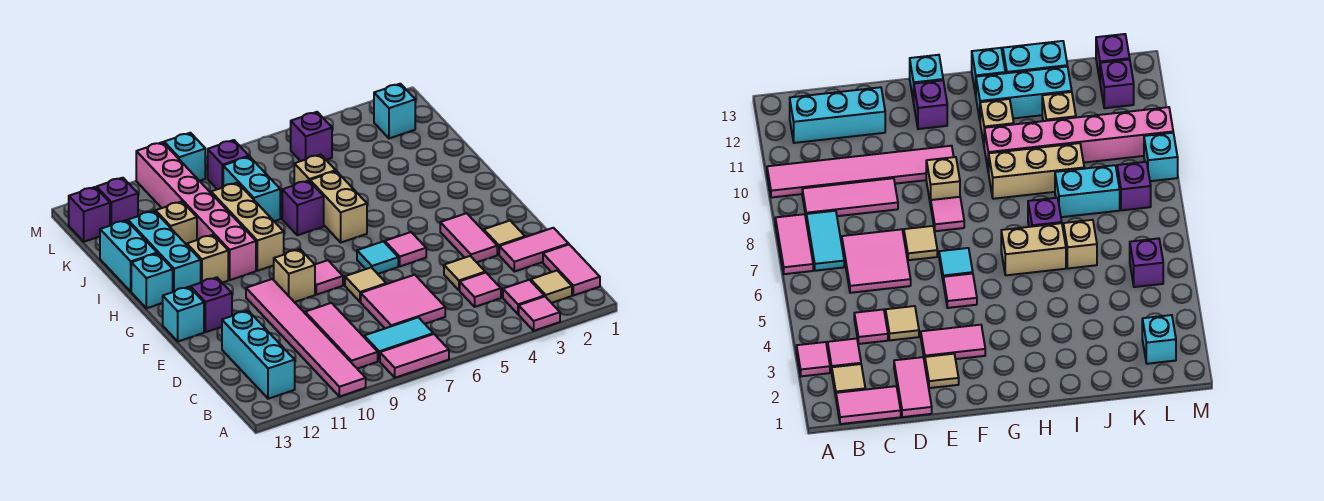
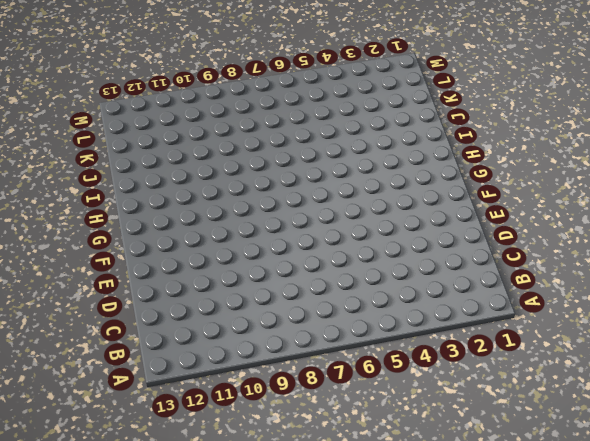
none -> pink tile A3 level 1
none -> pink tile A7:A8 level 1
none -> pink tile A10:F10 level 1
none -> pink tile B1:C1 level 1

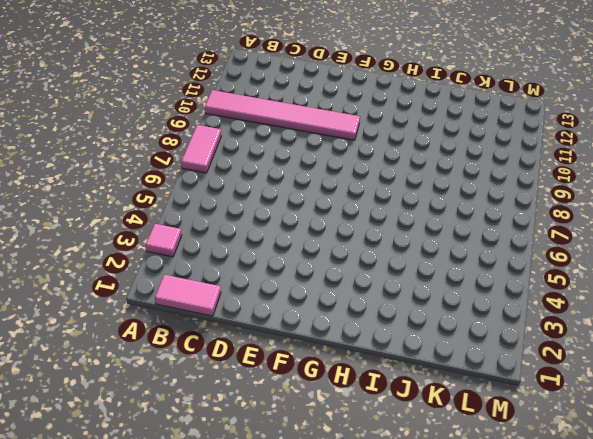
none -> tan tile B2 level 1
none -> pink tile B3 level 1
none -> cyan tile B7:B8 level 1
none -> pink tile B9:D9 level 1

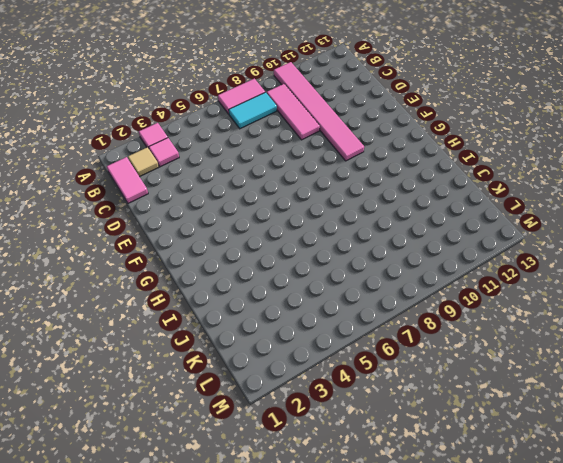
none -> cyan brick B12:D12 level 1
none -> pink tile C4 level 1
none -> pink tile C6:D7 level 1
none -> pink tile D1:D2 level 1

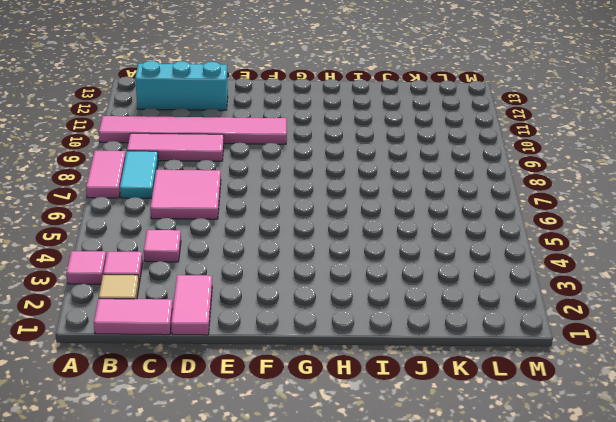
none -> tan tile D4 level 1
none -> tan tile E2 level 1
none -> pink tile E3:F3 level 1
none -> tan tile E7 level 1

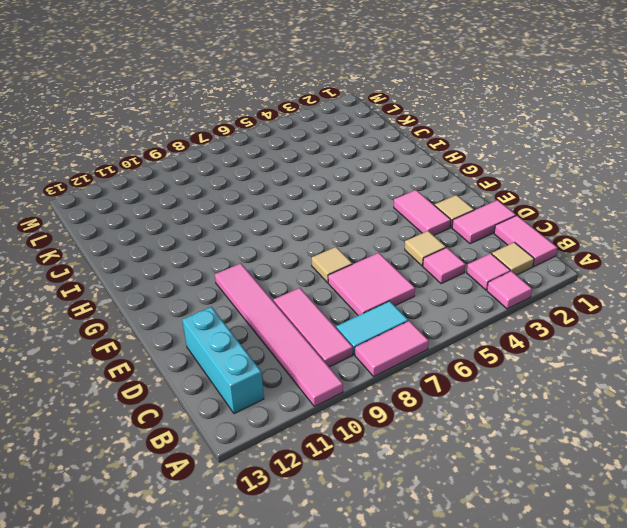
none -> pink tile F5 level 1
none -> cyan tile F6 level 1
none -> pink tile F8 level 1
none -> tan brick F9 level 1

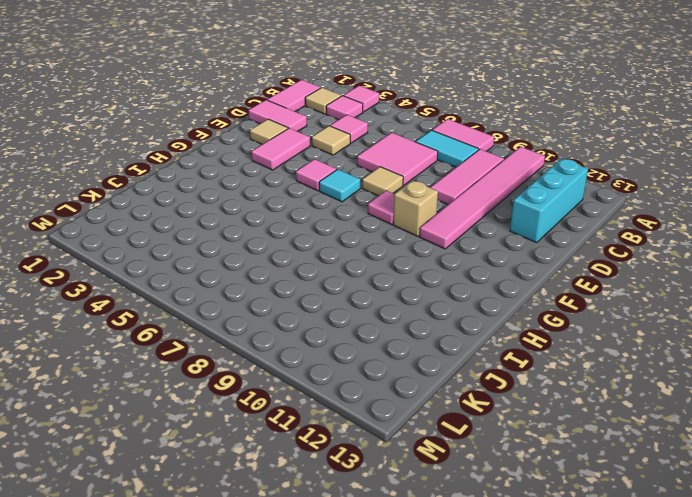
none -> purple brick F12 level 1
none -> cyan brick F13 level 1
none -> tan brick H6:I6 level 1
none -> tan brick H9:J9 level 1

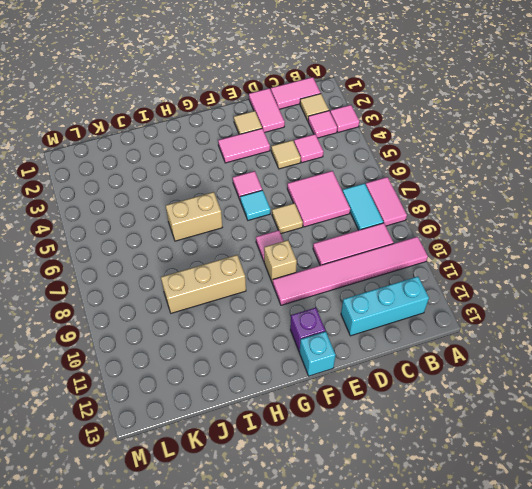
none -> pink brick H10:M10 level 1
none -> tan brick H11 level 1
none -> cyan brick H12:J12 level 1
none -> cyan brick H13 level 1

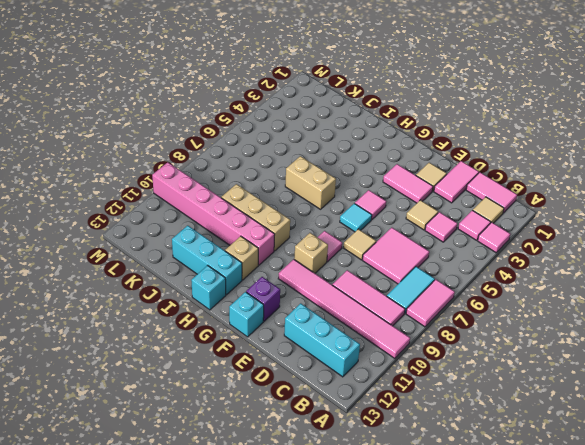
none -> purple brick I7 level 1
none -> cyan brick I13:J13 level 1
none -> tan brick J6 level 1
none -> cyan brick J8:K8 level 1

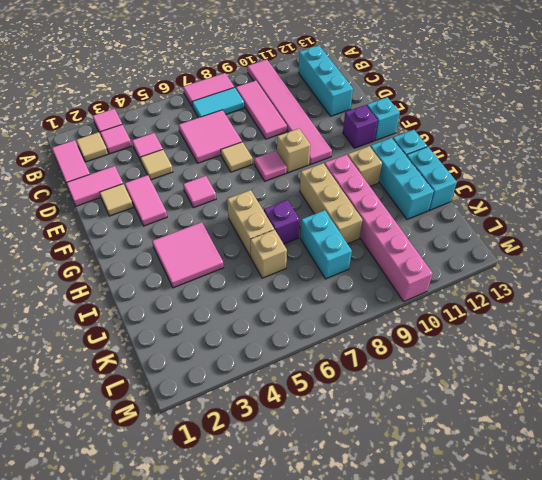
pink tile H3:I4 level 1 -> none
none -> cyan tile F6 level 1
none -> tan brick J11 level 1
none -> cyan brick L2 level 1
none -> purple brick L5 level 1

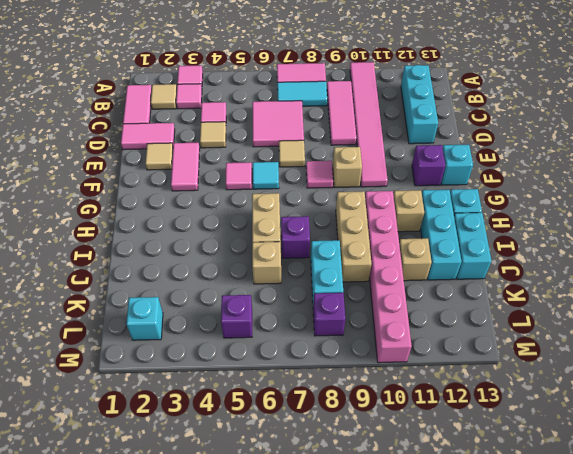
none -> purple brick L12 level 1
none -> purple brick L13 level 1
none -> cyan brick M9 level 1

